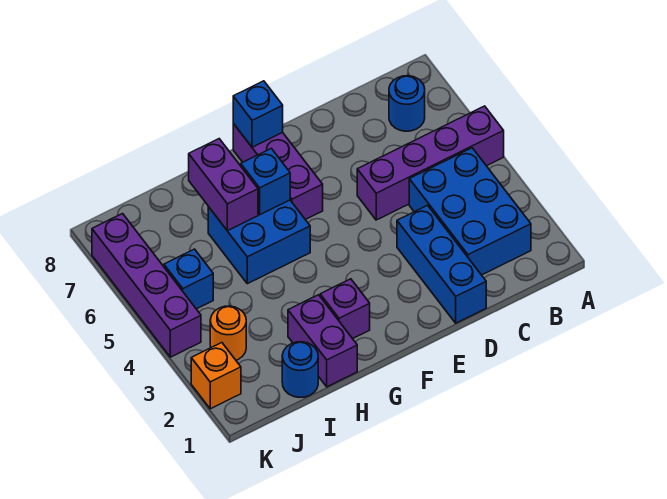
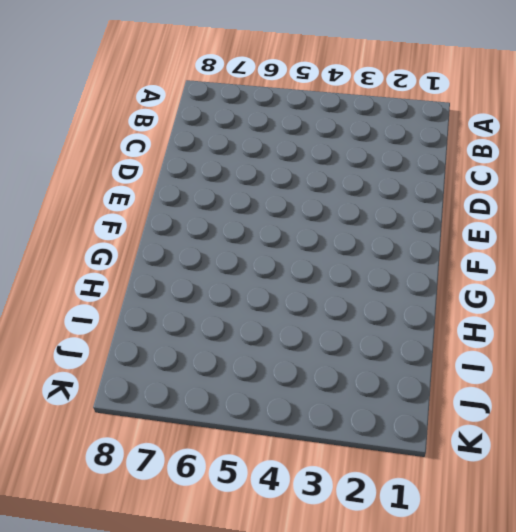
none -> purple brick A5:D5 level 1
none -> blue brick B2:C4 level 1
none -> blue round brick B7 level 1

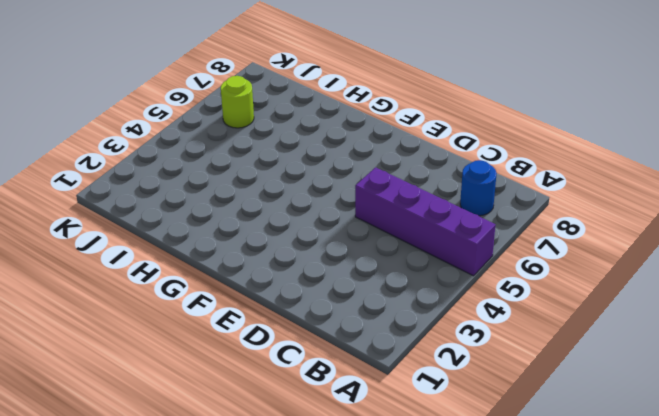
lime round brick J6 level 1 -> none
none -> blue brick B2:C4 level 1
none -> blue brick D1:D3 level 1
none -> purple brick F6:F8 level 1

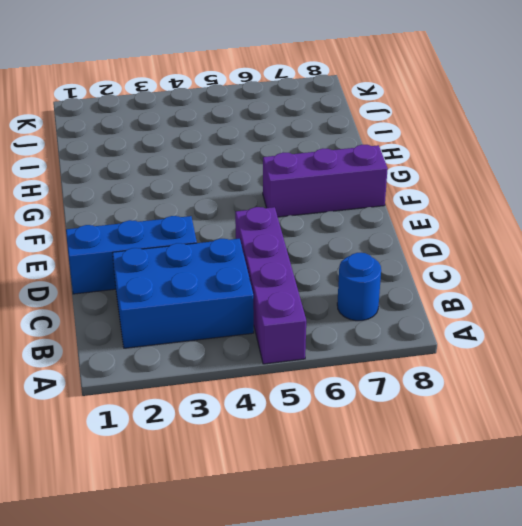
none -> purple brick G2 level 1
none -> blue brick G5:H6 level 1
none -> purple brick H1:H2 level 1

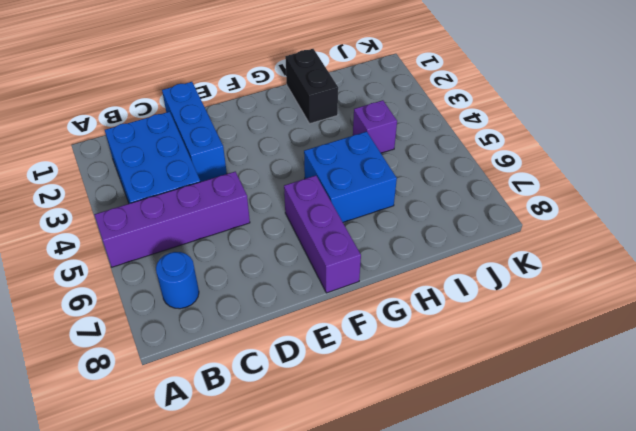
black brick H1:H2 level 1 -> purple brick H1:H2 level 1
purple brick I4 level 1 -> purple brick G2 level 1
none -> blue round brick I1 level 1
none -> orange round brick J3 level 1
none -> blue brick J5 level 1

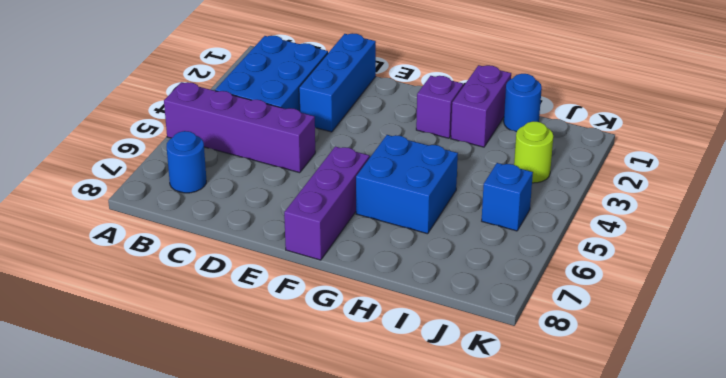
lime round brick J3 level 1 -> orange round brick J3 level 1
none -> orange brick K2 level 1
none -> purple brick K4:K7 level 1
none -> blue brick F8 level 2

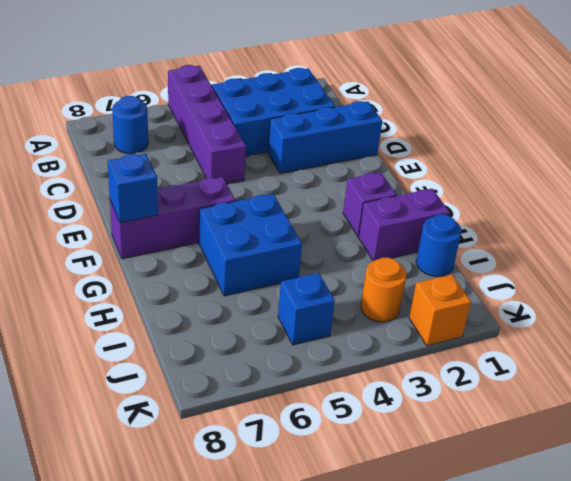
none -> purple brick K4:K7 level 1
none -> blue brick G6 level 2
none -> purple brick H6:H7 level 2

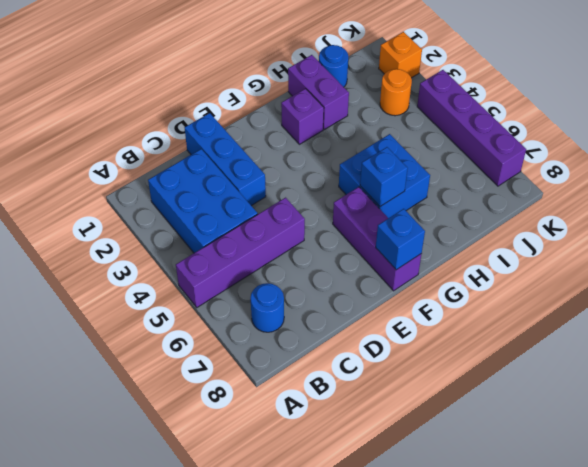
none -> blue brick J5 level 1
none -> purple brick H6:H7 level 2

